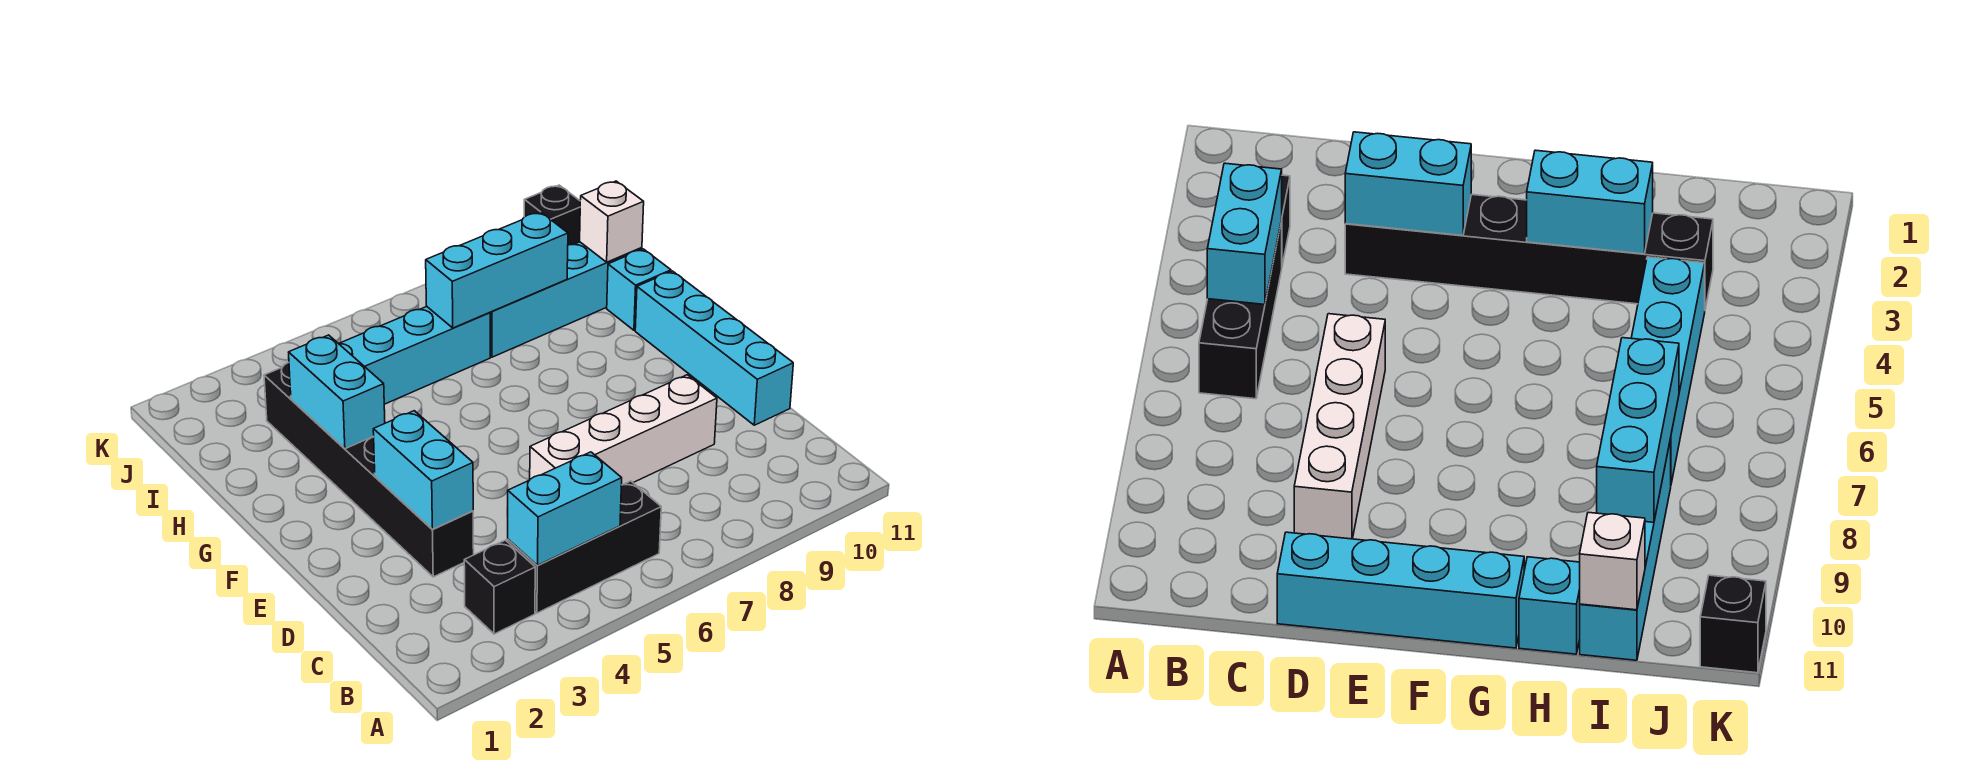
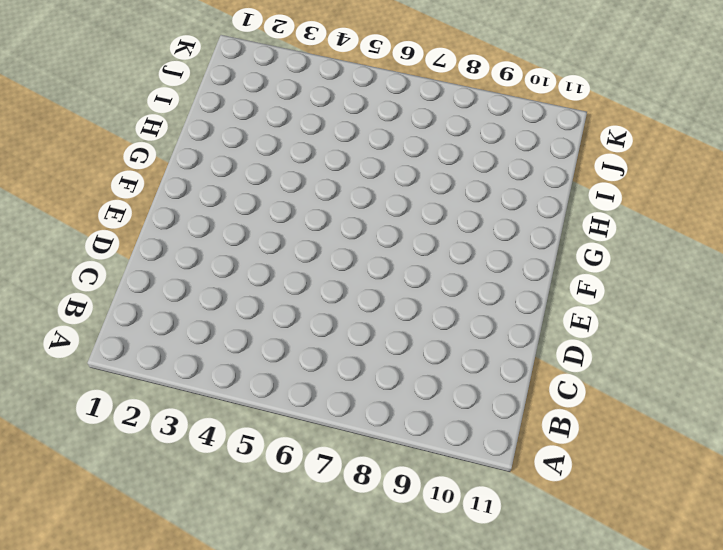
none -> black brick B3 level 1
none -> black brick B4:B6 level 1
none -> black brick D3:I3 level 1

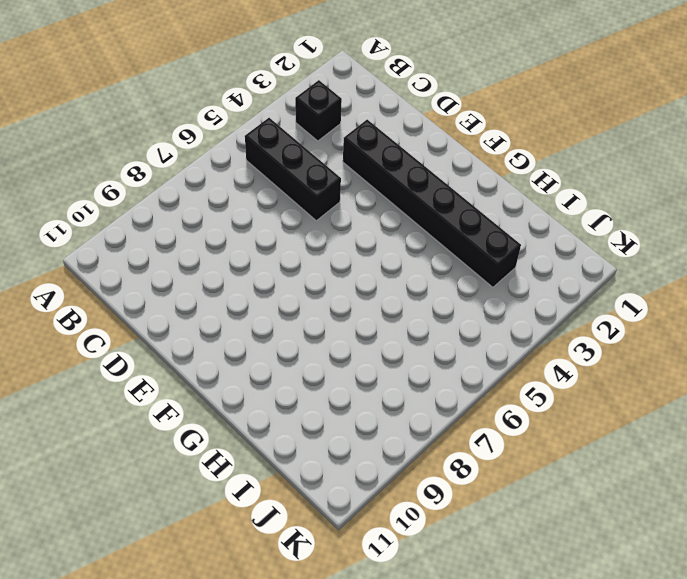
black brick B5:D5 level 1 -> black brick B4:B6 level 1
none -> white brick D6:D9 level 1
none -> cyan brick D11:G11 level 1
none -> cyan brick H11 level 1

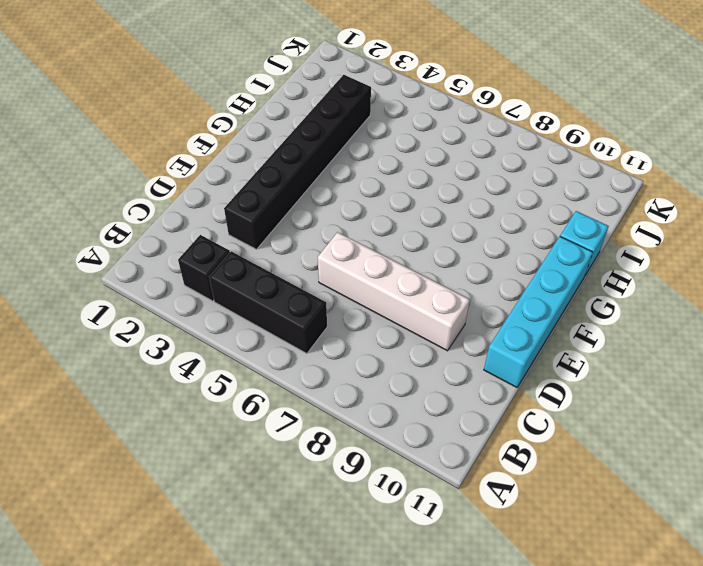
none -> cyan brick I4:I7 level 1
none -> cyan brick I8:I11 level 1
none -> black brick K11 level 1

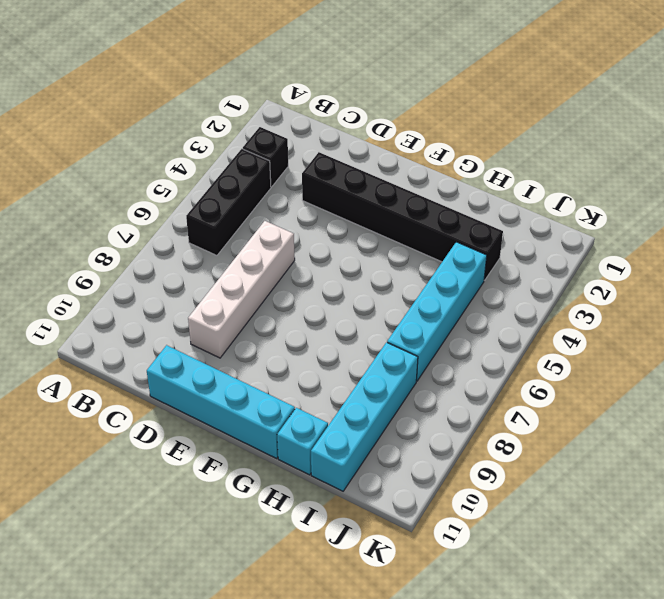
none -> black brick K11 level 1
none -> cyan brick B4:B5 level 2
none -> cyan brick D3:E3 level 2

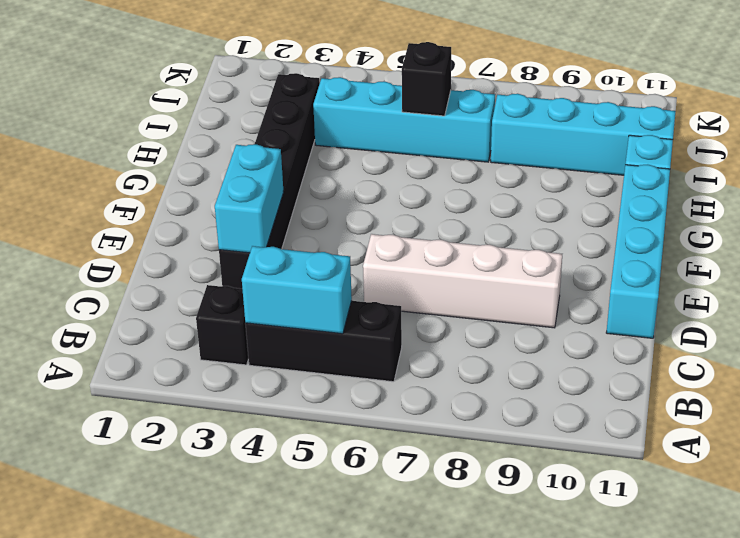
black brick I6 level 2 -> black brick K11 level 1
none -> cyan brick G3:H3 level 2
none -> cyan brick I7:I9 level 2
none -> white brick I11 level 2

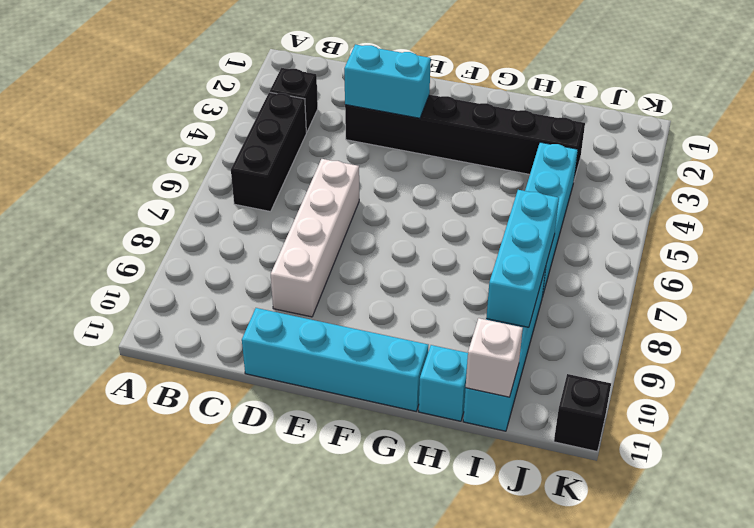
none -> cyan brick B4:B5 level 2
none -> cyan brick G3:H3 level 2

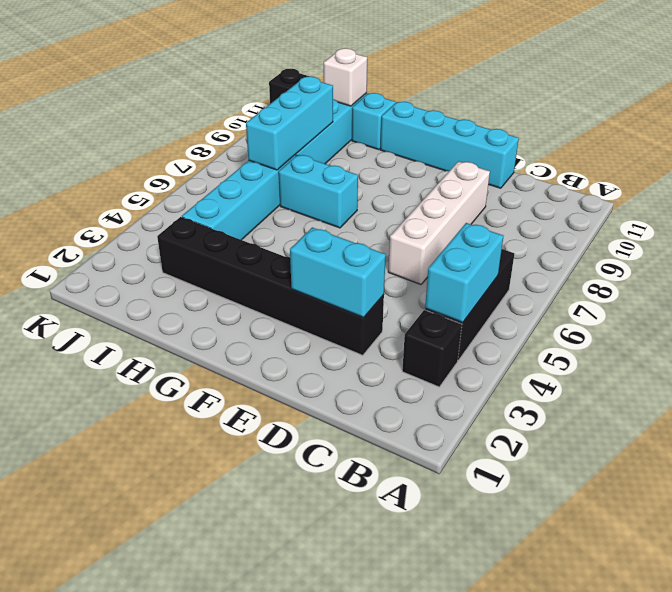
cyan brick G7:H7 level 1 -> cyan brick G3:H3 level 2

